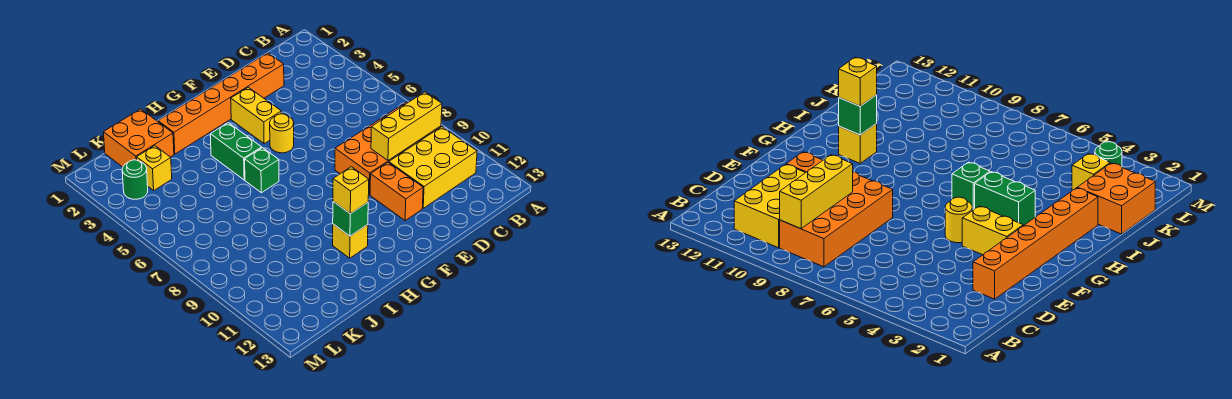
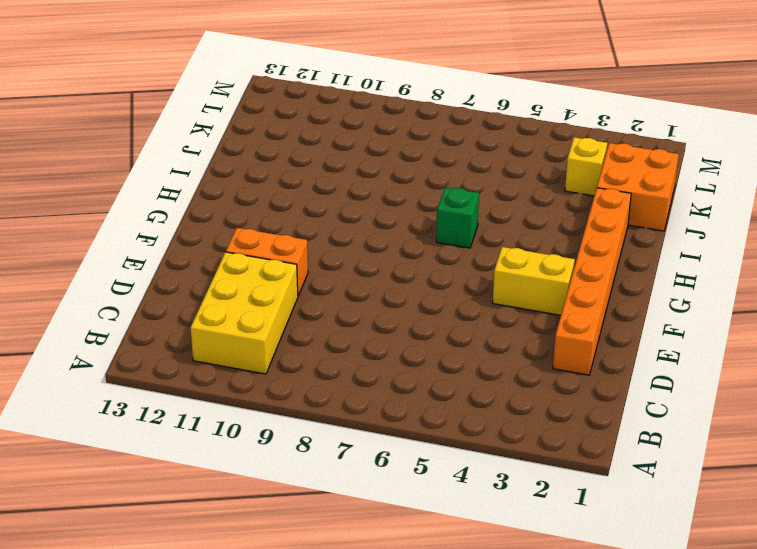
none -> orange brick B8:E9 level 1
none -> yellow round brick F5 level 1
none -> green brick H4:H5 level 1

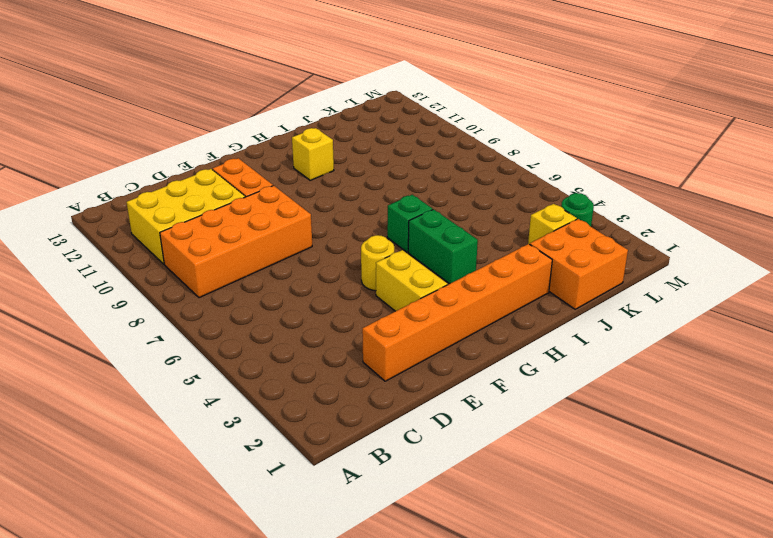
none -> yellow brick B9:D9 level 2
none -> green brick H11 level 2
none -> yellow brick H11 level 3

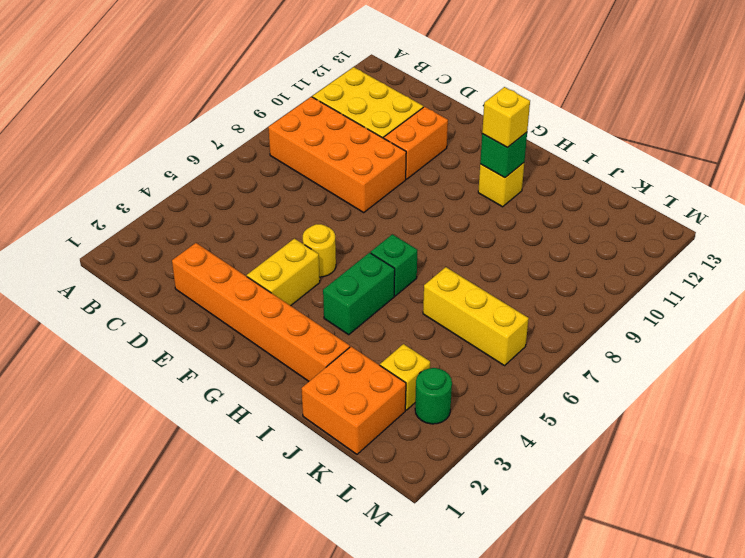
yellow brick J6:L6 level 1 -> yellow brick B9:D9 level 2

